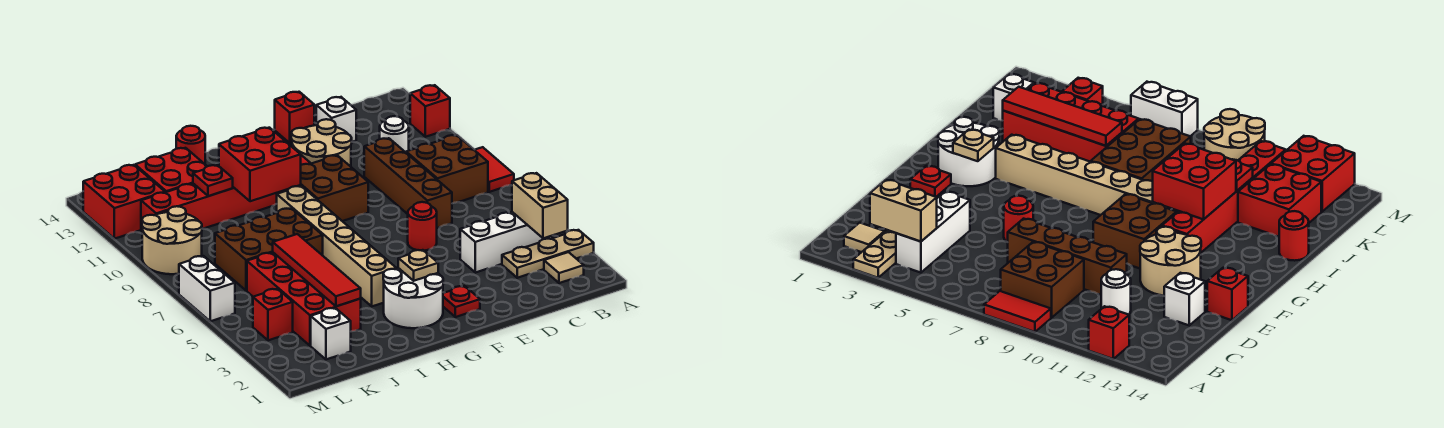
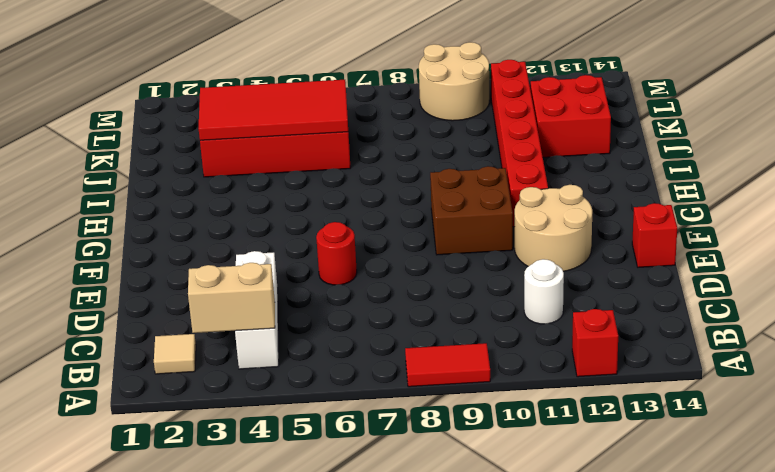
red tile J3:K6 level 2 -> red tile J3:J6 level 2
none -> tan plate A3:C3 level 1
none -> brown brick B8:C9 level 1
none -> brown brick D7:D10 level 1
none -> white brick D13 level 1

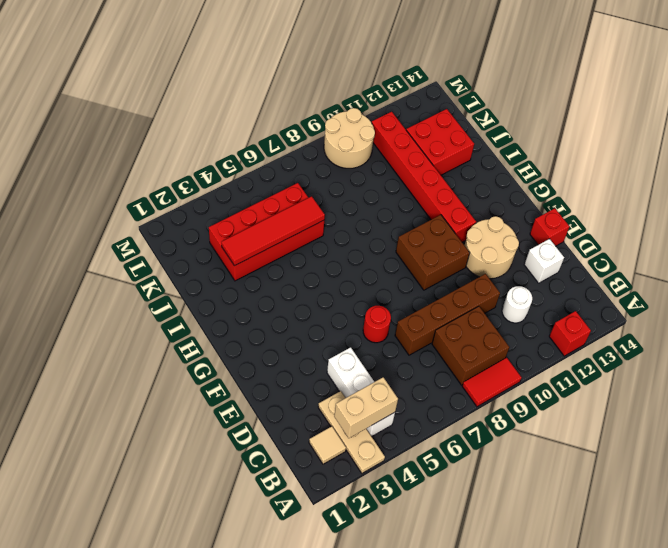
none -> red plate F2 level 1
none -> white round brick G2:H3 level 1
none -> tan brick H4:H9 level 1
none -> brown brick I7:K8 level 1

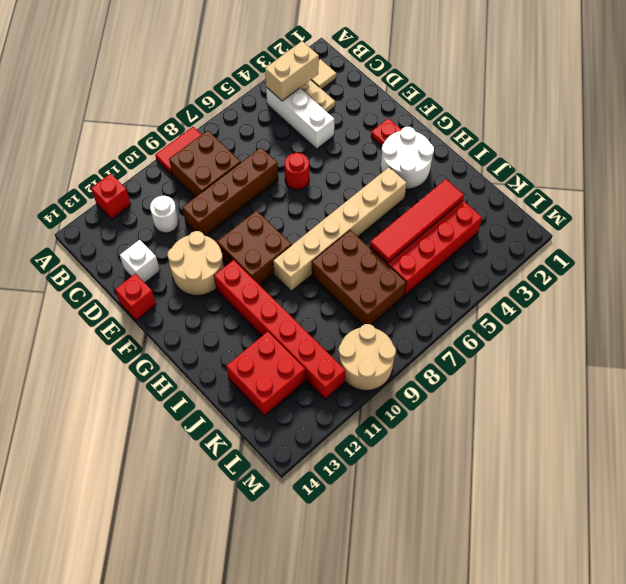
none -> red round brick I14 level 1
none -> white brick K2 level 1
none -> red brick L4 level 1
none -> red brick L12:M13 level 1

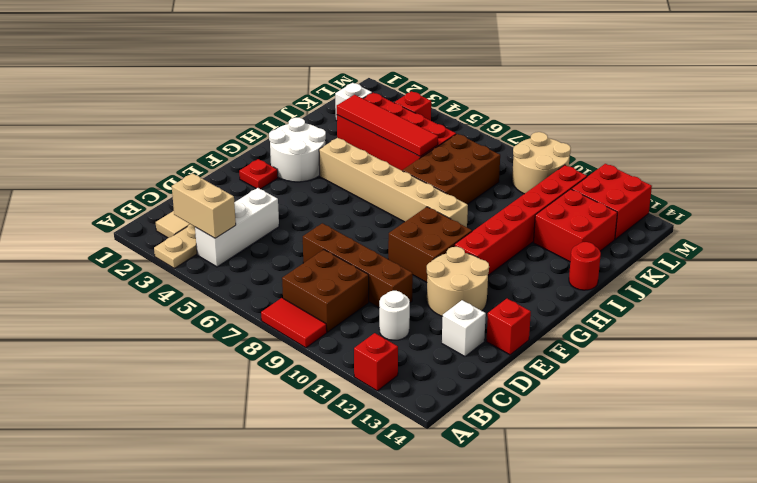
none -> red round brick E6 level 1
none -> white brick M6:M7 level 1
none -> tan plate G3 level 2
none -> red brick H10:I11 level 2

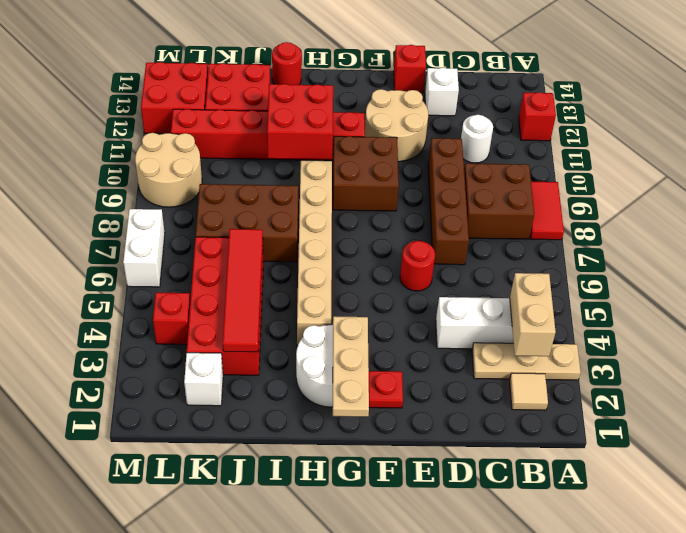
tan plate G1:G3 level 2 -> tan plate G3 level 2
none -> red plate J11 level 2

